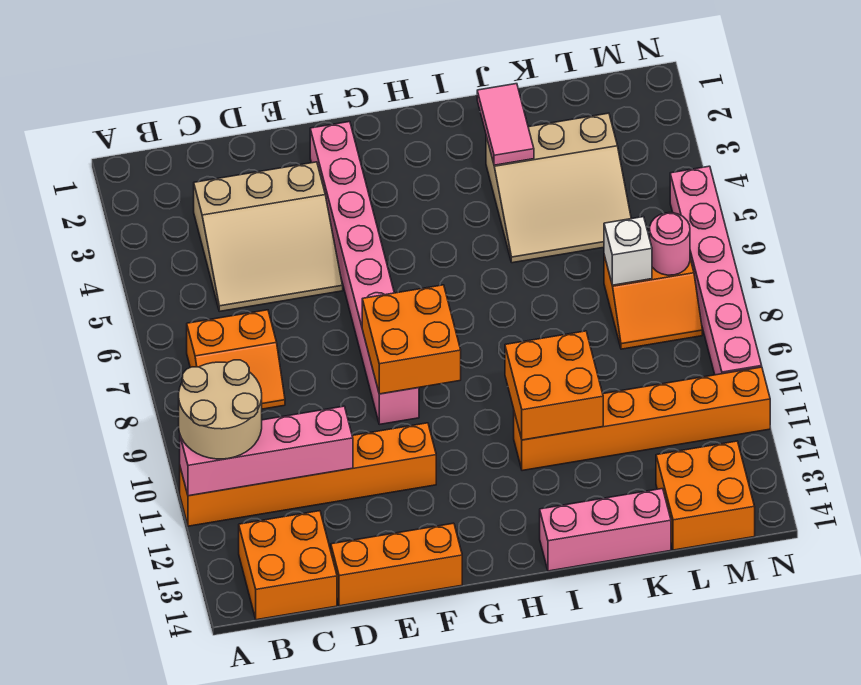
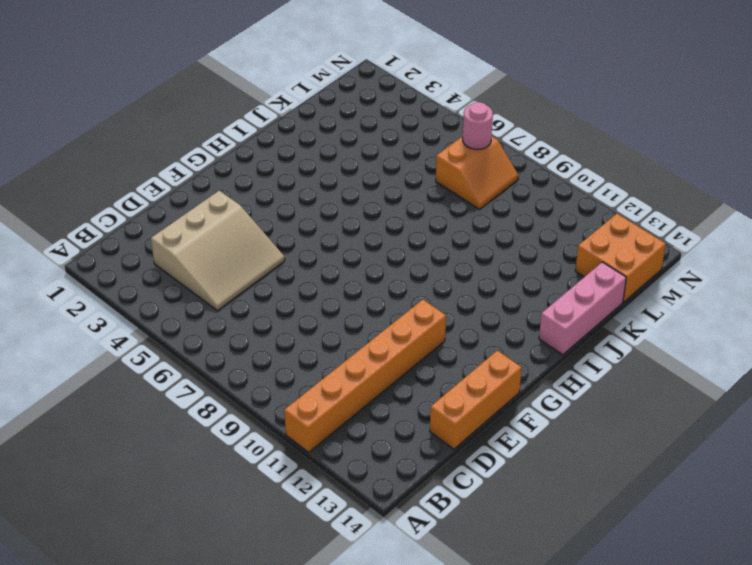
none -> orange slope B7:C8 level 1 top 7
none -> orange brick B13:C14 level 1
none -> pink brick F2:F9 level 1

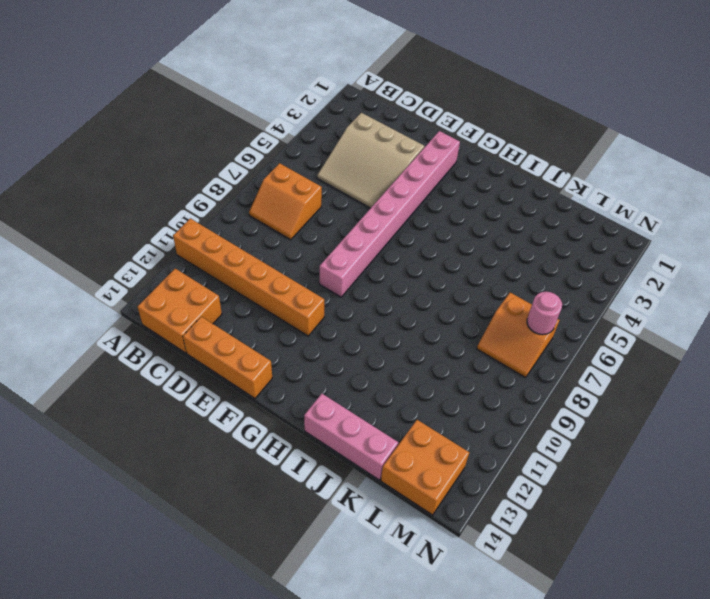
none -> orange brick I11:N11 level 1
none -> tan slope J3:L5 level 1 top 3
none -> pink brick N5:N10 level 1

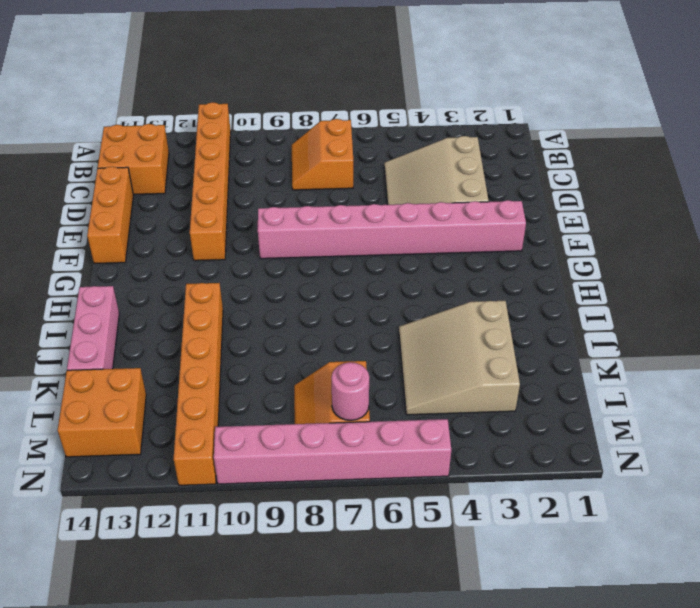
none -> pink brick A11:D11 level 2
none -> orange brick F8:G9 level 2
none -> orange brick I10:J11 level 2

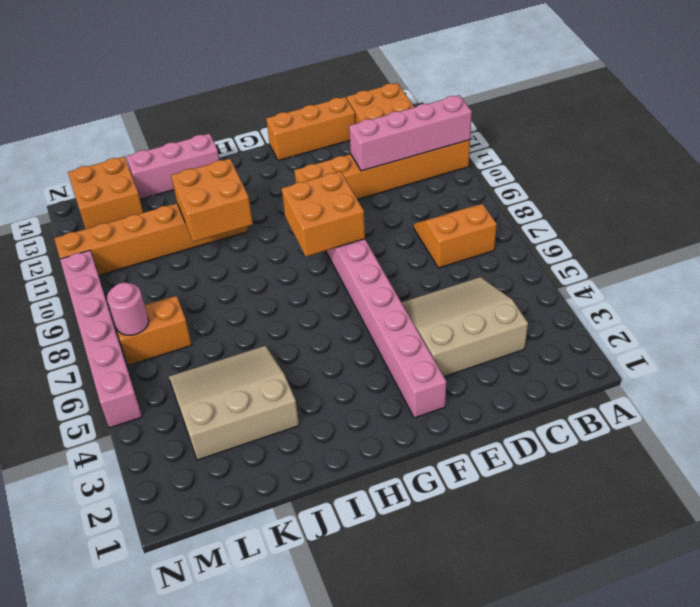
none -> pink tile J2:J3 level 2
none -> white brick L7 level 2
none -> tan round brick A10:B11 level 3

